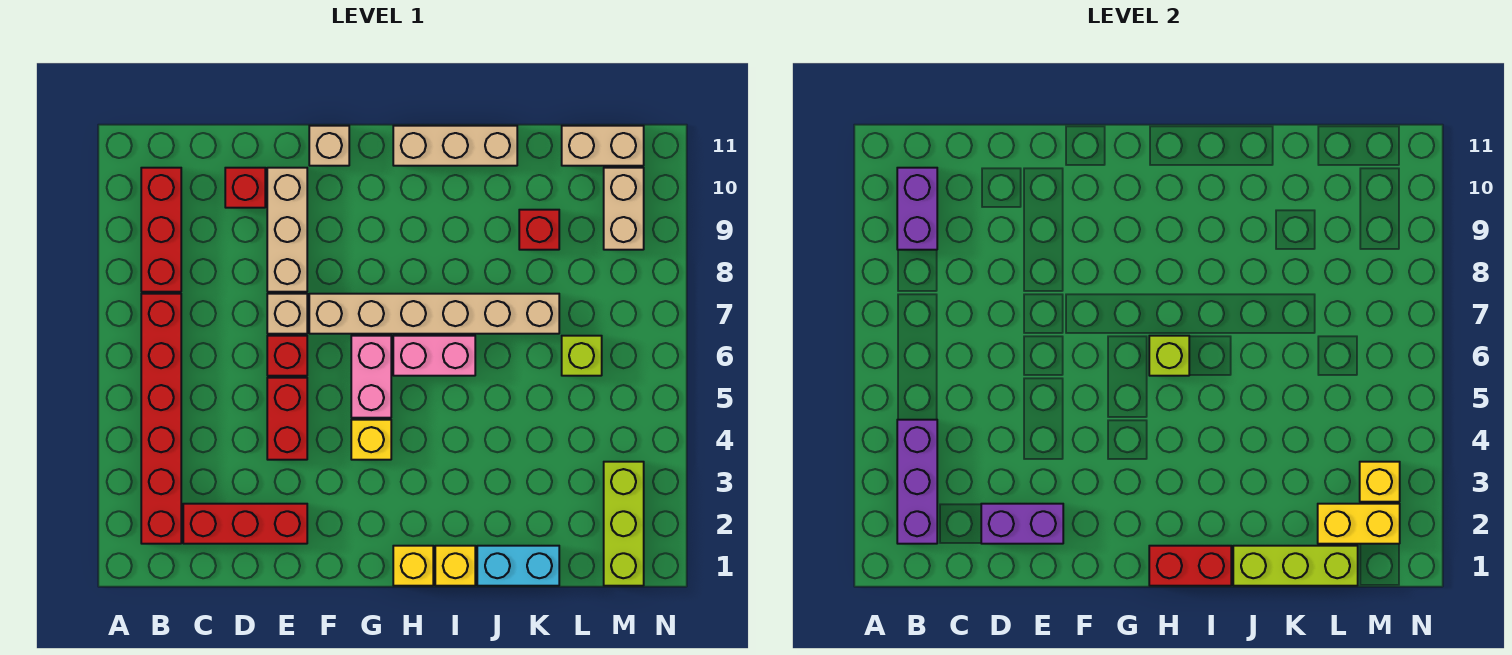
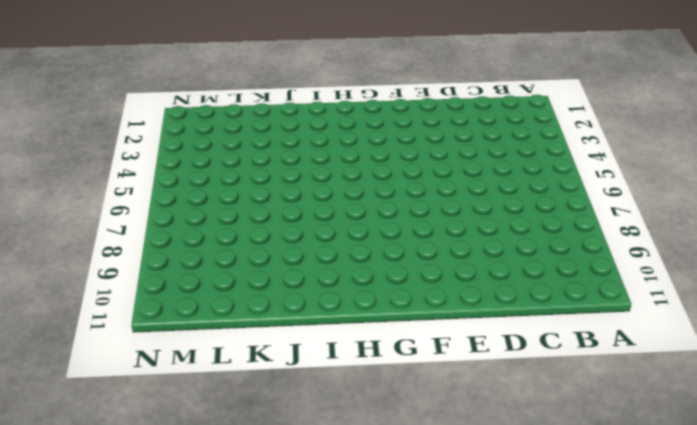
none -> red brick B2:B7 level 1
none -> red brick B8:B10 level 1
none -> red brick C2:E2 level 1
none -> red brick D10 level 1

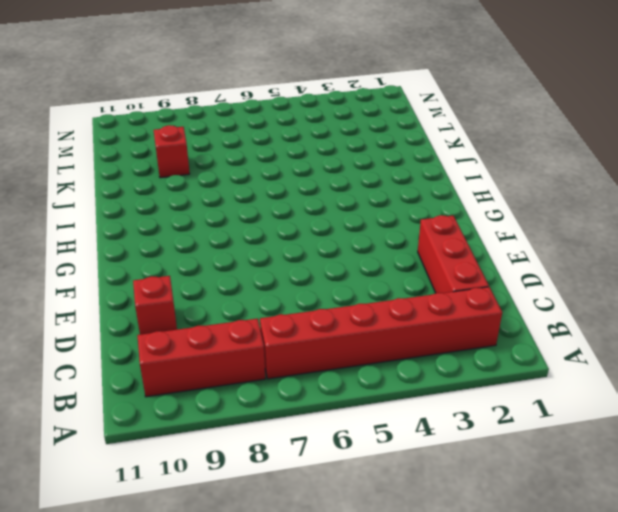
none -> red brick E4:E5 level 1
none -> red brick E6 level 1
none -> tan brick E7 level 1
none -> tan brick E8:E10 level 1

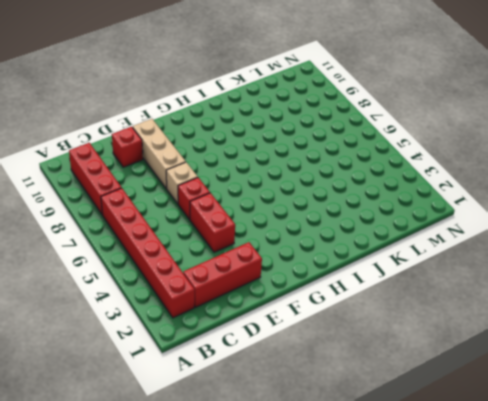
none -> tan brick F7:K7 level 1
none -> tan brick F11 level 1
none -> yellow brick G4 level 1
none -> pink brick G5:G6 level 1

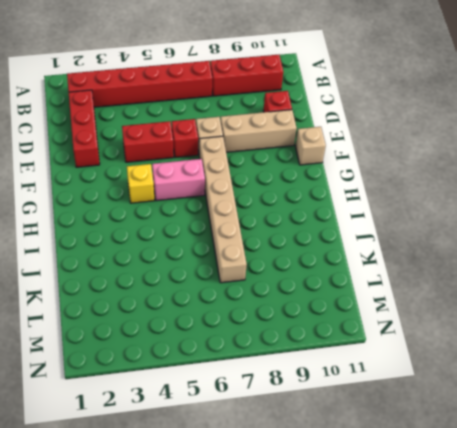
none -> yellow brick H1 level 1
none -> pink brick H6:I6 level 1
none -> tan brick H11:J11 level 1
none -> yellow brick I1 level 1

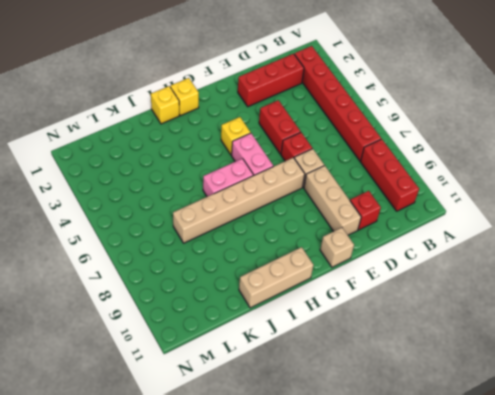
none -> cyan brick J1:K1 level 1
none -> red brick K9 level 1
none -> lime brick L6 level 1
none -> tan brick L11:M11 level 1

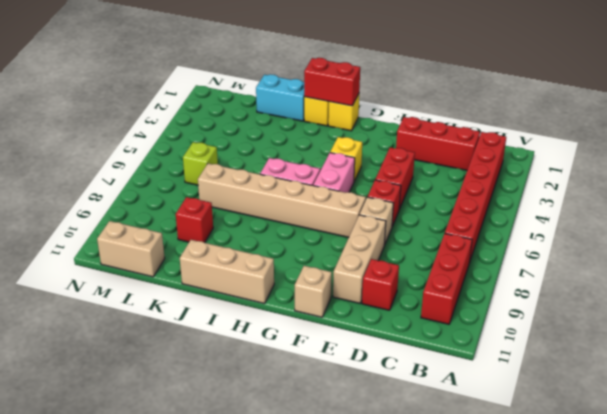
none -> lime brick M1:M3 level 1
none -> tan brick M9:M10 level 1
none -> purple brick B2:B4 level 2
none -> purple brick B9:B10 level 2

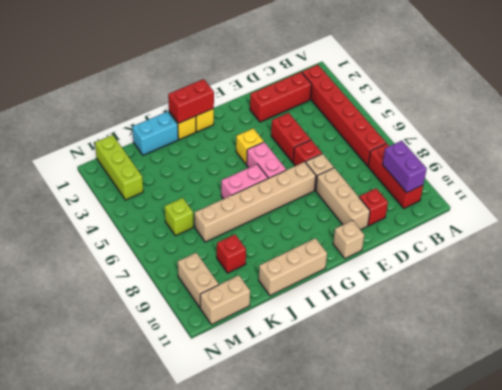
none -> purple brick B2:B4 level 2
none -> purple brick D2:E2 level 2
none -> lime brick H6 level 2
none -> lime brick J1:L1 level 2

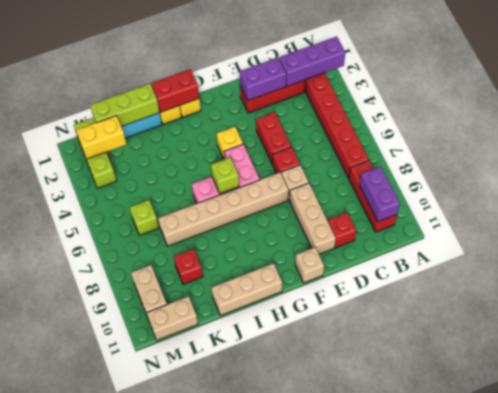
purple brick A2:C2 level 2 -> purple brick B2:B4 level 2
none -> yellow brick M3 level 2

